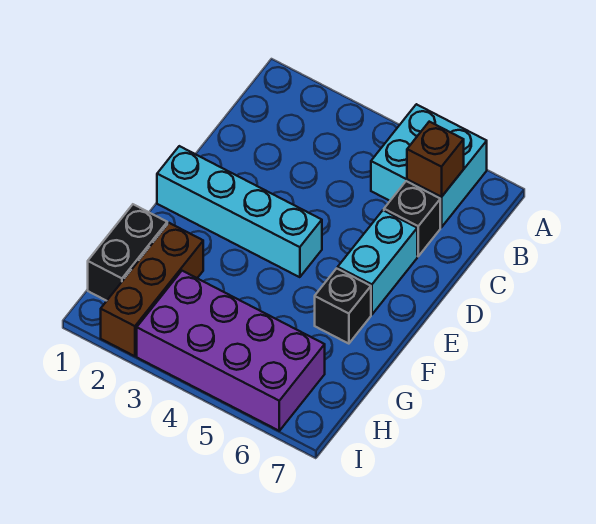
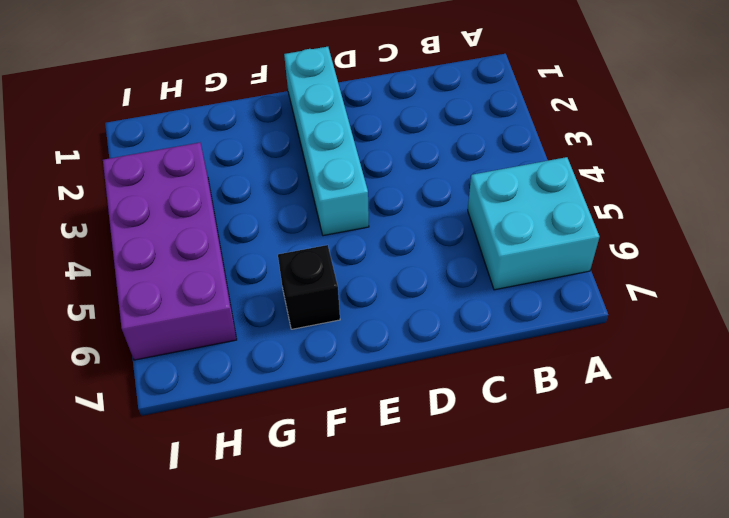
none -> black brick C6 level 1
none -> cyan brick D6:E6 level 1

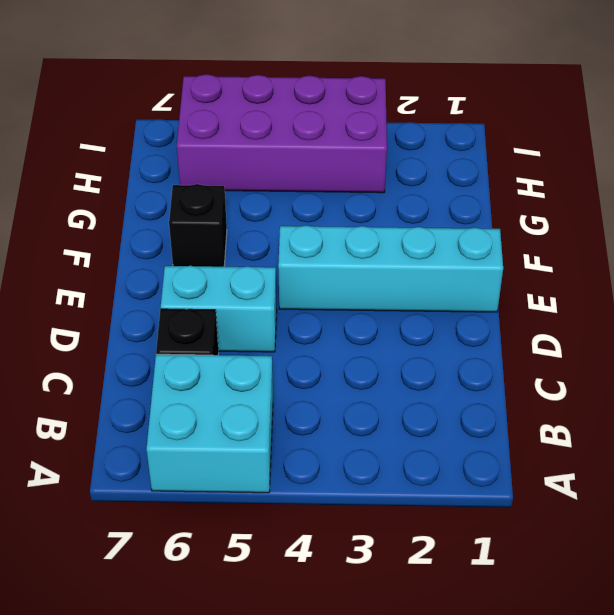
cyan brick D5:D6 level 1 -> cyan brick D6:E6 level 1
none -> black brick G1:H1 level 1
none -> brown brick G2:I2 level 1

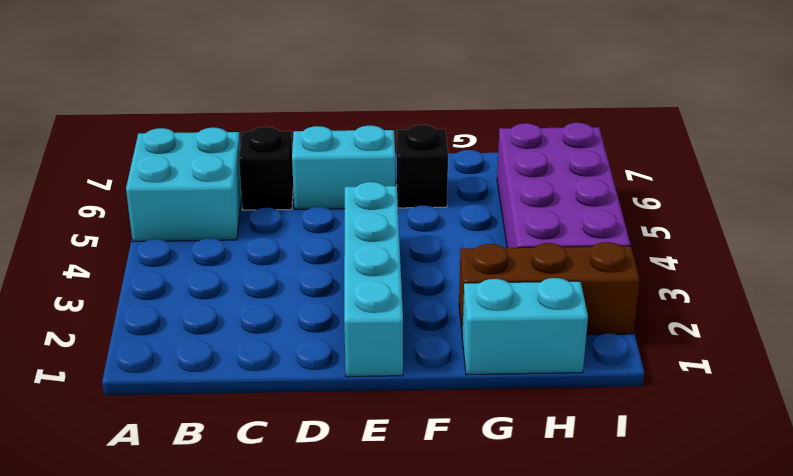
cyan brick G1:H1 level 1 -> black brick G1:H1 level 1
none -> brown brick B6 level 2

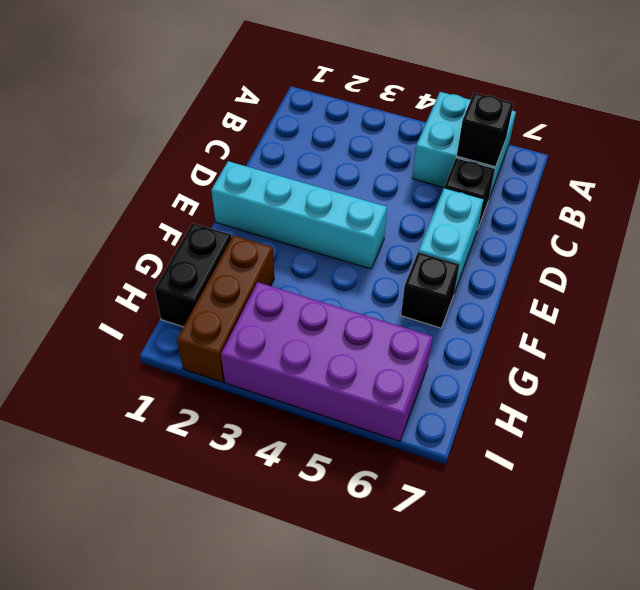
black brick B6 level 2 -> brown brick B6 level 2

